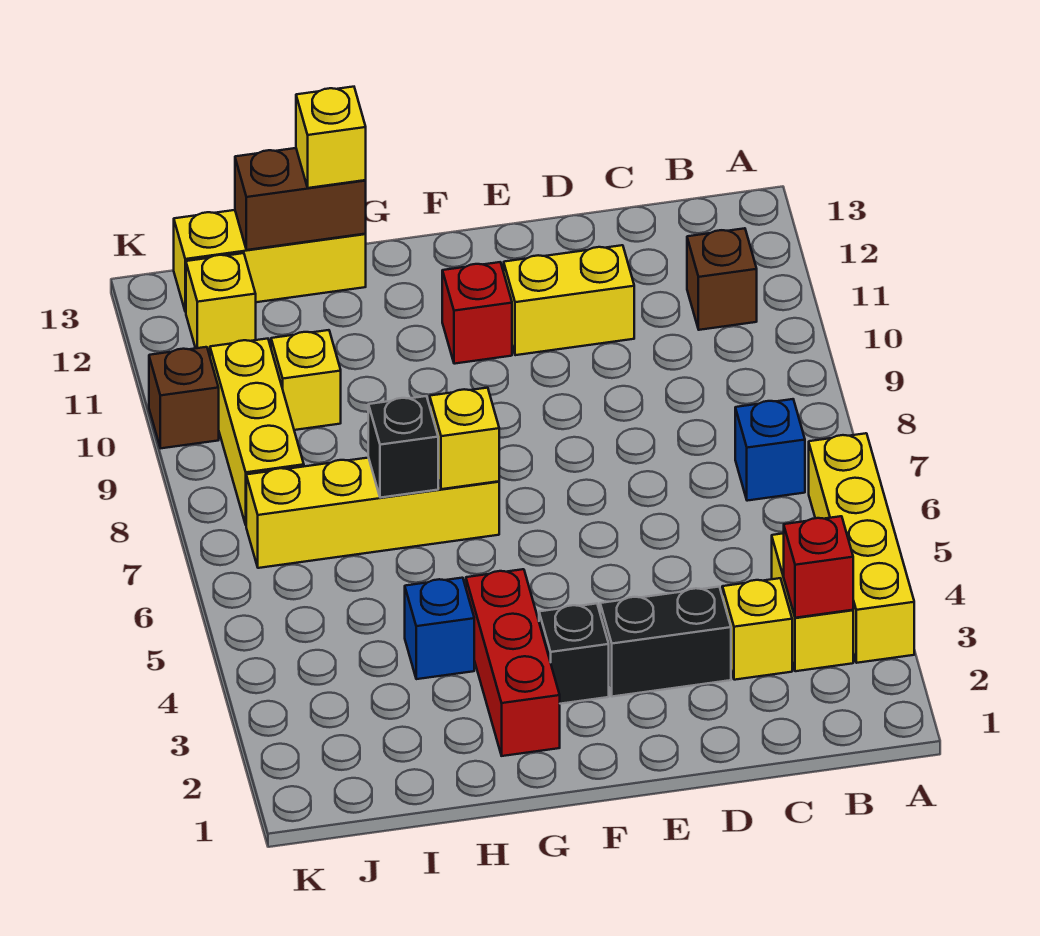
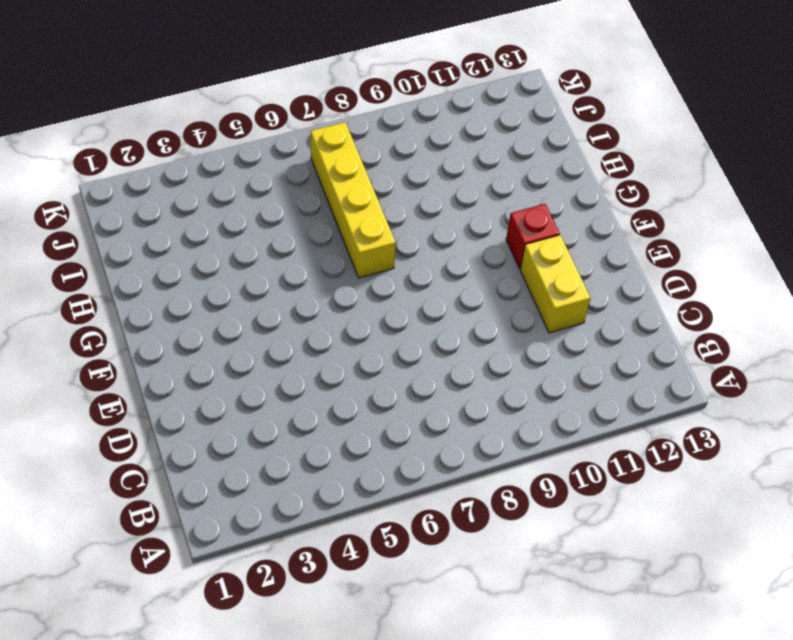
none -> yellow brick A3:A6 level 1
none -> yellow brick B3:B4 level 1
none -> blue brick B7 level 1

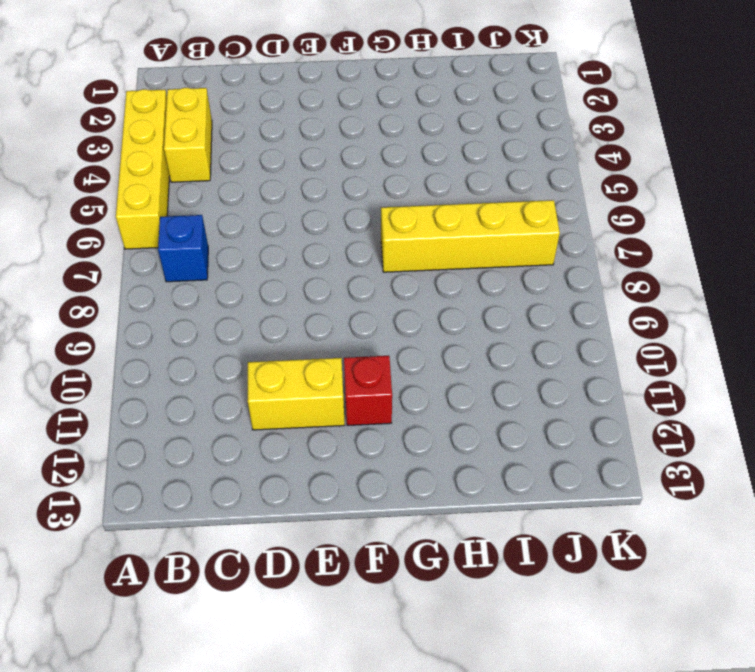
none -> brown brick B11 level 1
none -> yellow brick C3 level 1
none -> black brick D3:E3 level 1

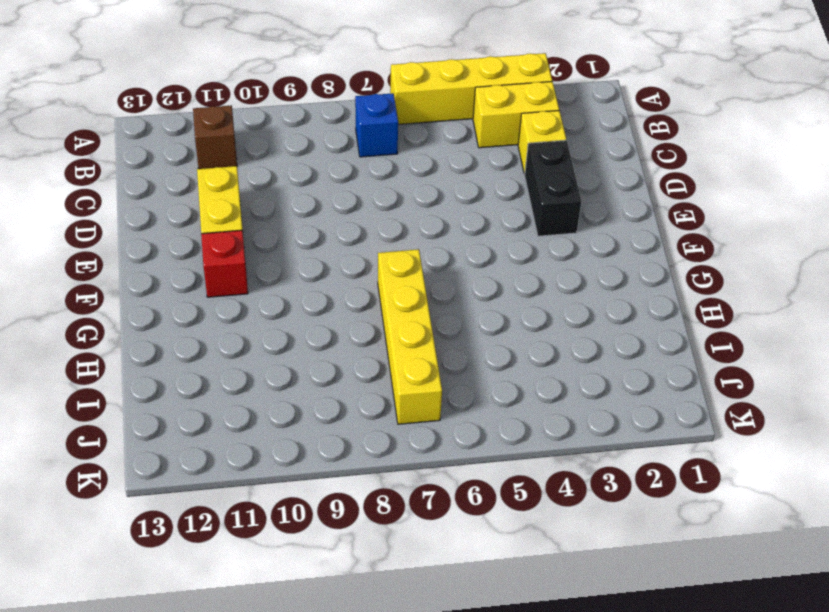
none -> black brick F3 level 1
none -> red brick G2:G4 level 1
none -> blue brick H4 level 1

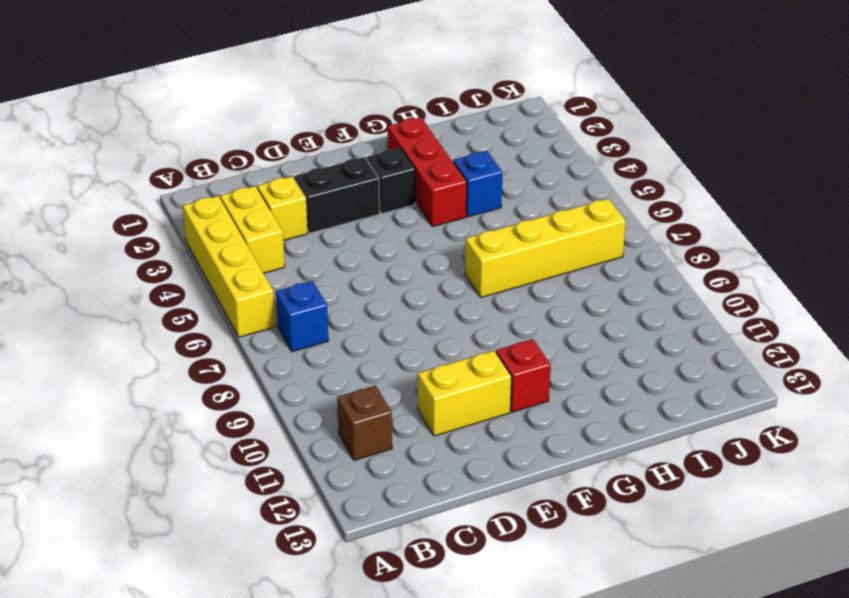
none -> yellow brick H13:J13 level 1
none -> yellow brick I10 level 1
none -> yellow brick J8:J10 level 1

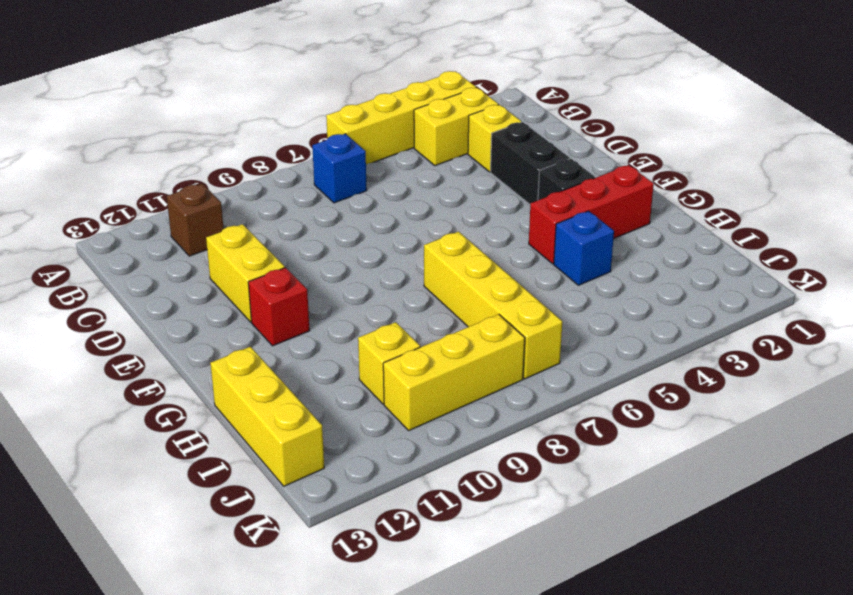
none -> yellow brick J12 level 1
none -> brown brick K10 level 1
none -> red brick B3 level 2

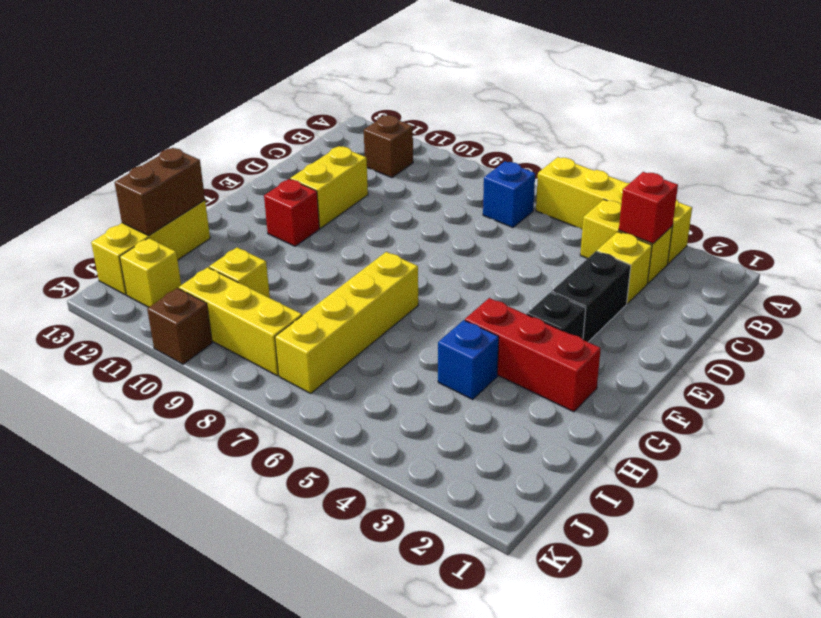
none -> yellow brick G7 level 2
none -> black brick H7 level 2
none -> yellow brick H13 level 3

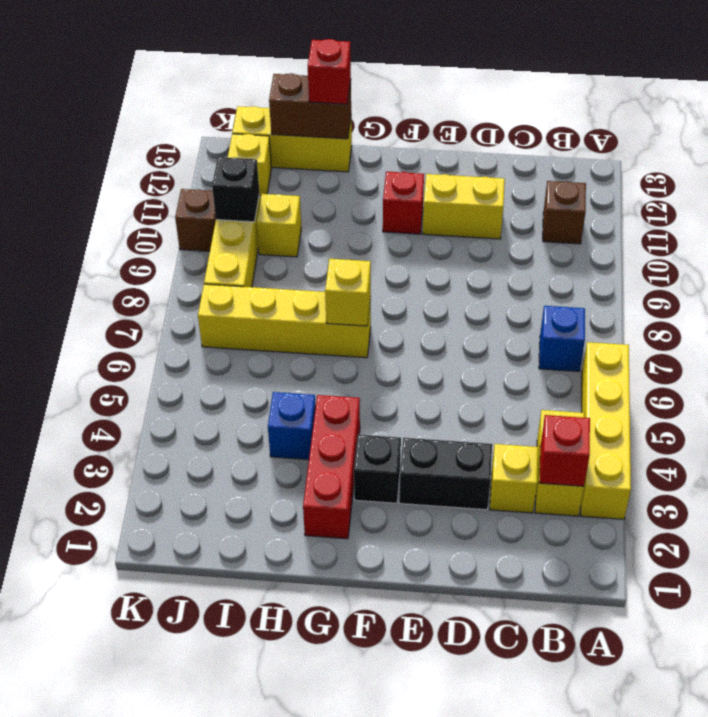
red brick H13 level 3 -> yellow brick H13 level 3
black brick J10 level 2 -> black brick H7 level 2

